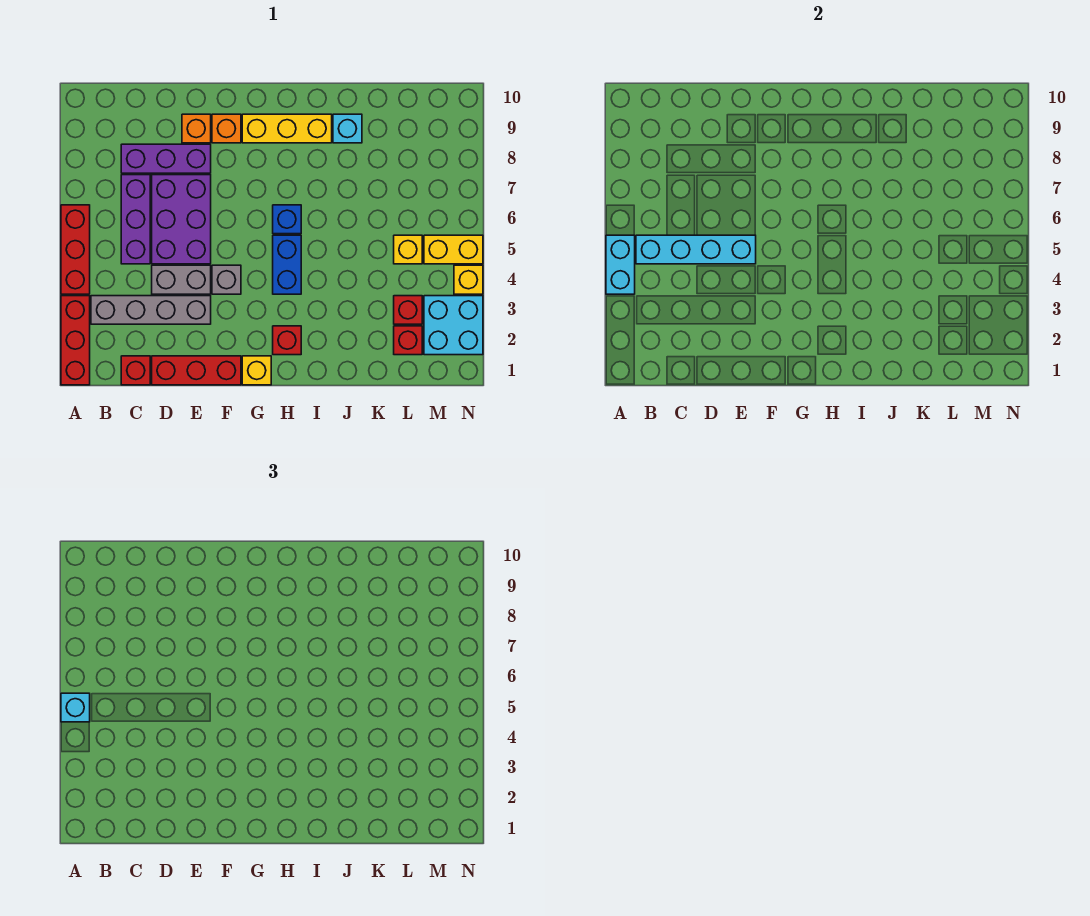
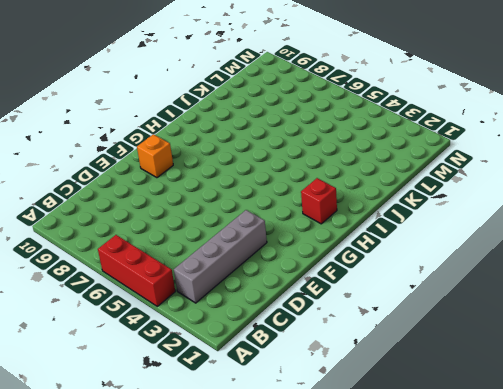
none -> red brick A1:A3 level 1
none -> red brick C1 level 1
none -> purple brick C5:C7 level 1

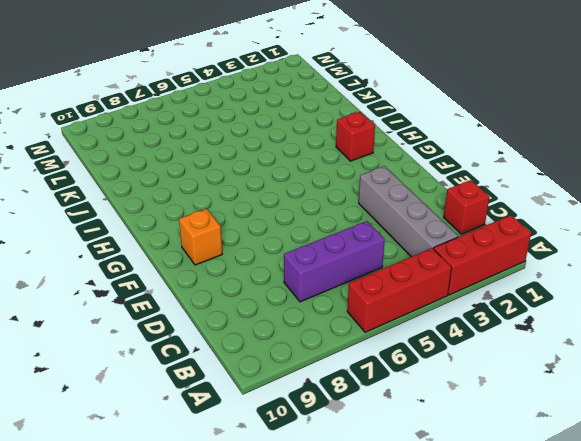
none -> purple brick C8:E8 level 1
none -> red brick D1:F1 level 1
none -> grey brick D4:E4 level 1

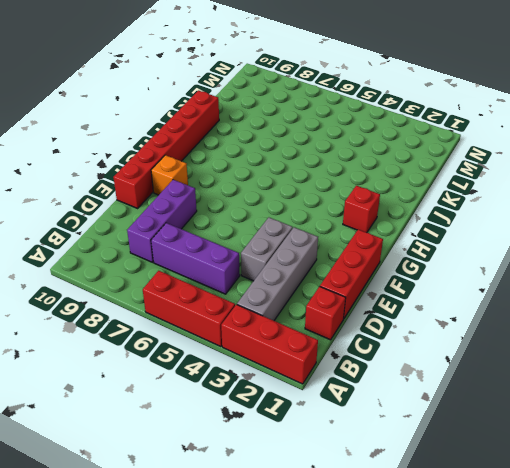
red brick E10:J10 level 1 -> none
none -> purple brick D5:E7 level 1
none -> orange brick E9 level 1
none -> grey brick F4 level 1

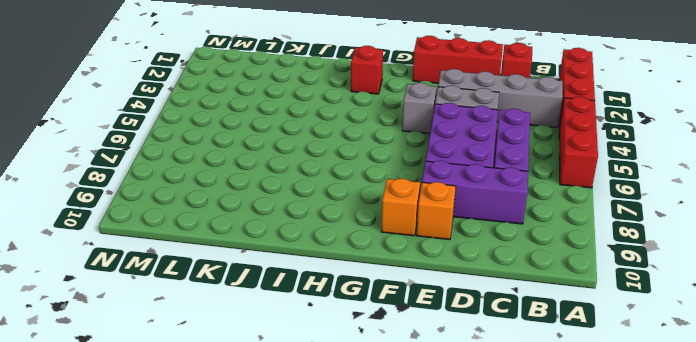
none -> yellow brick G1 level 1
none -> yellow brick G9:I9 level 1
none -> blue brick H4:H5 level 1

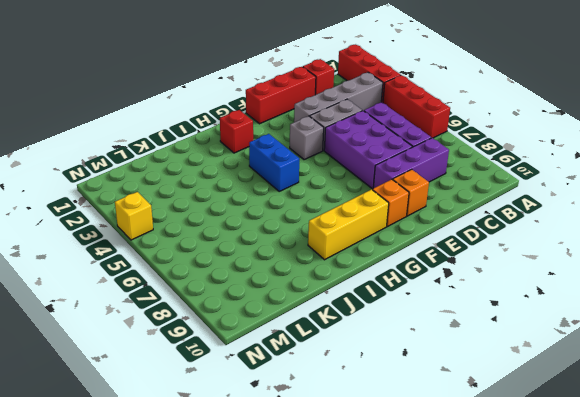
none -> yellow brick G1 level 1
none -> blue brick H6 level 1
none -> cyan brick J9 level 1

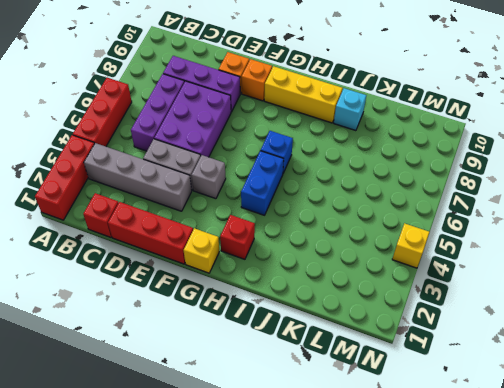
none -> red brick L2 level 1
none -> red brick L3 level 1
none -> yellow brick L5 level 1

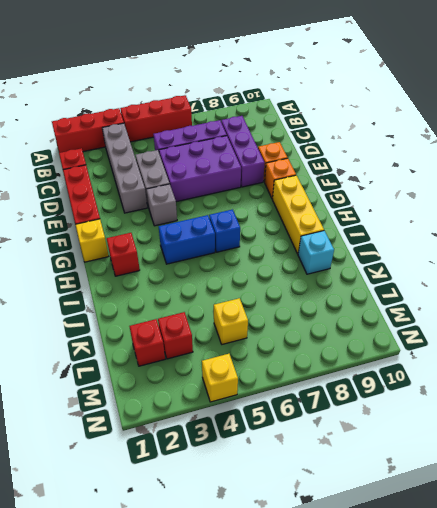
none -> cyan brick M2:N3 level 1
none -> yellow brick M5:N5 level 1
none -> cyan brick A4:A5 level 2

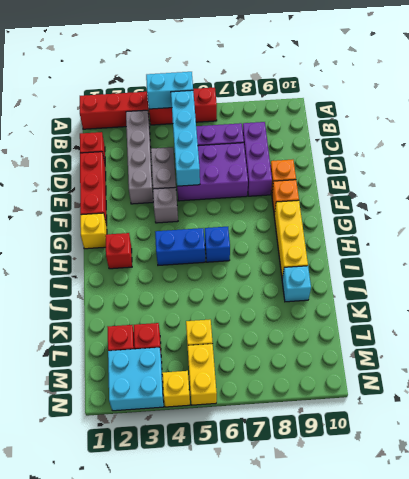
none -> cyan brick A5 level 3

